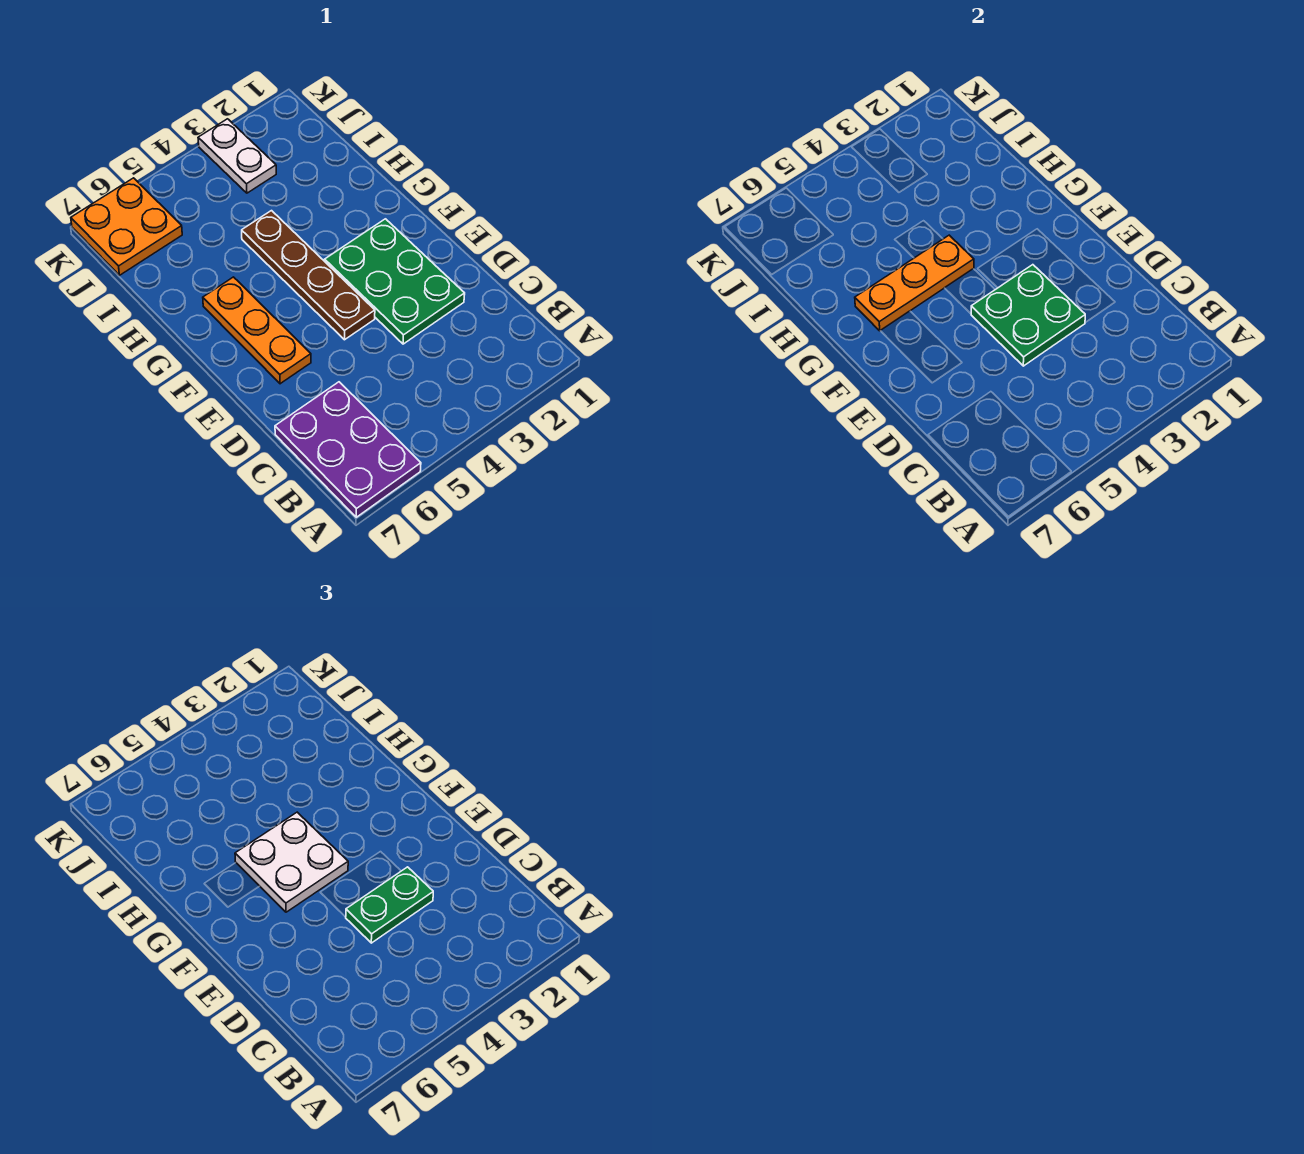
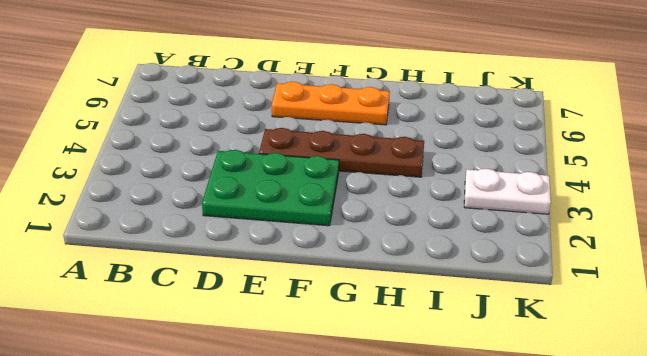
none -> purple plate A6:C7 level 1
none -> orange plate J6:K7 level 1

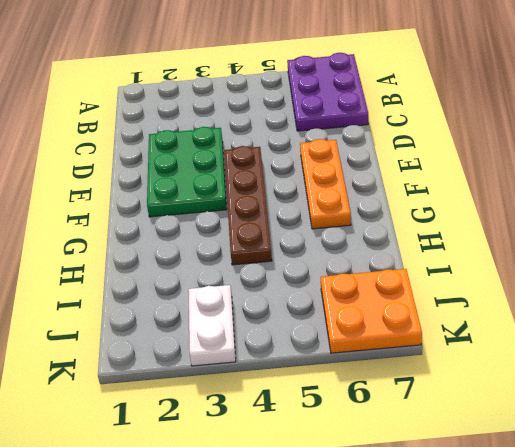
none -> green plate D3:E4 level 2
none -> orange plate G4:G6 level 2

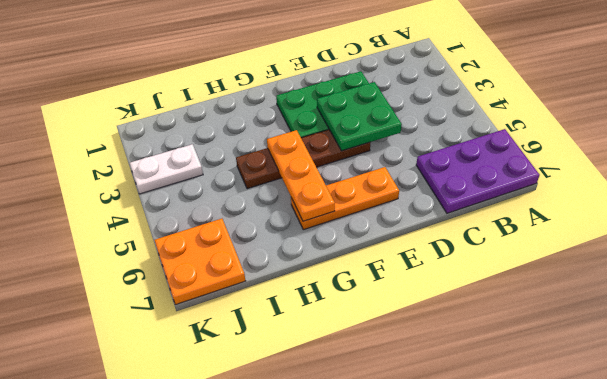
none -> green plate D3:D4 level 3
none -> white plate F4:G5 level 3

